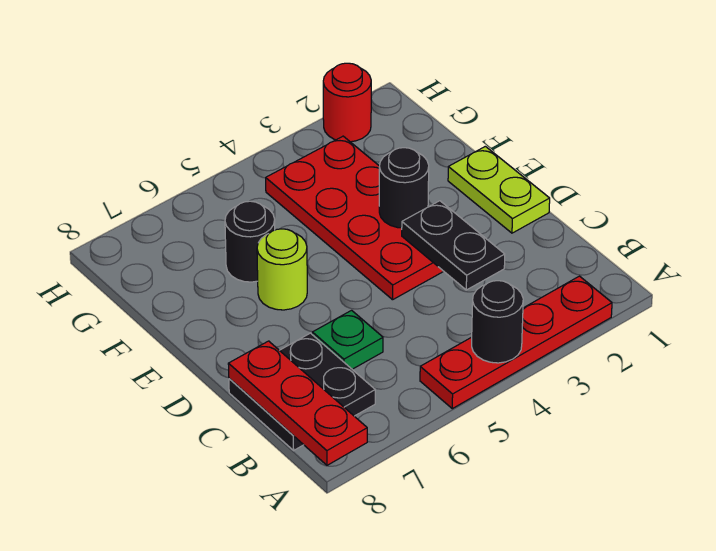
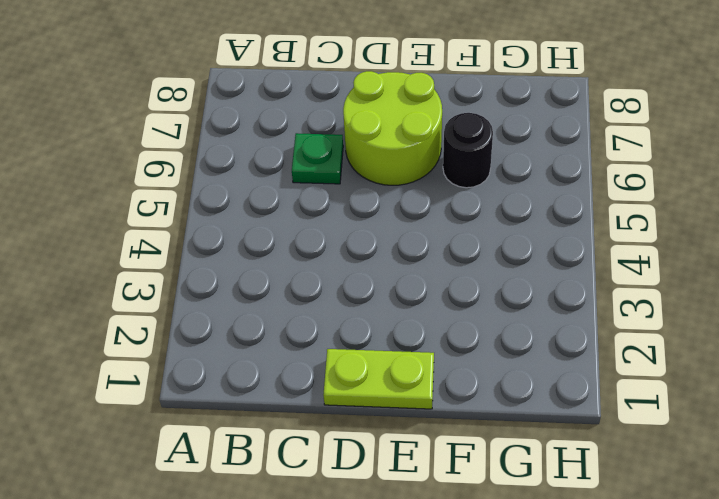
lime round brick D6:E7 level 1 -> lime round brick E6 level 1
none -> red plate A2:A5 level 1
none -> black plate B7:C8 level 1
none -> red plate D3:G4 level 1

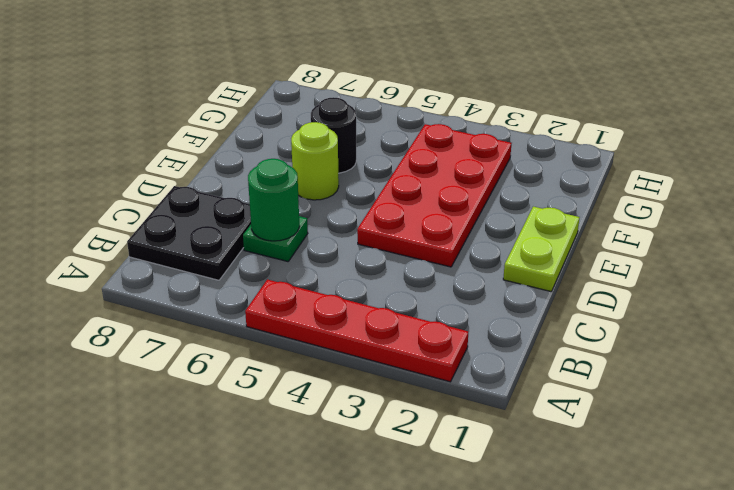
green round brick C6 level 2 -> none
none -> red round brick H2 level 1
none -> black round brick A4 level 2
none -> red plate A8:C8 level 2

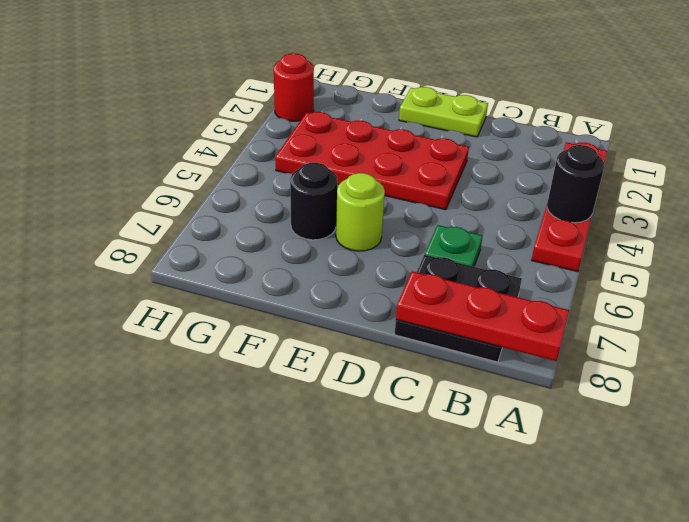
none -> black plate C3:D3 level 2
none -> black round brick E3 level 2

